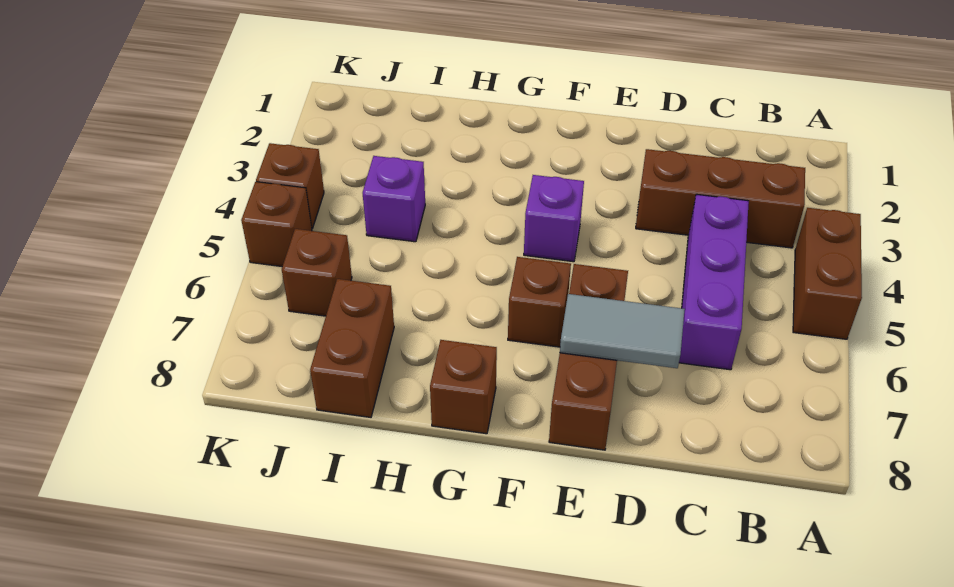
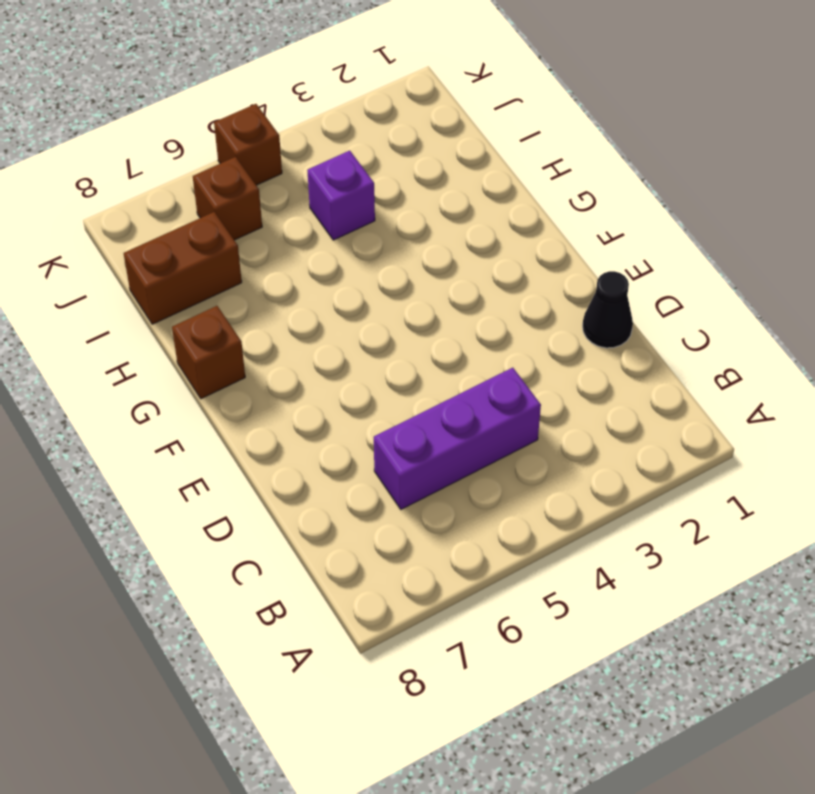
black cone D1 level 1 -> none
none -> brown brick A4:A5 level 1
none -> brown brick B3:D3 level 1
none -> brown brick E6:E8 level 1

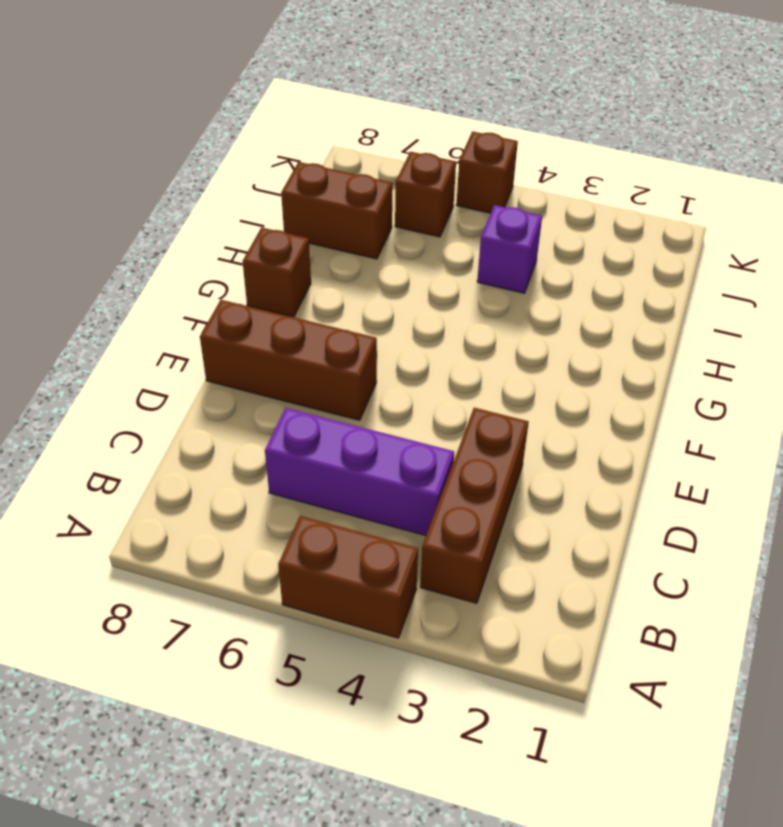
none -> purple brick F4 level 1
none -> brown brick F6 level 1
none -> brown brick K4 level 1

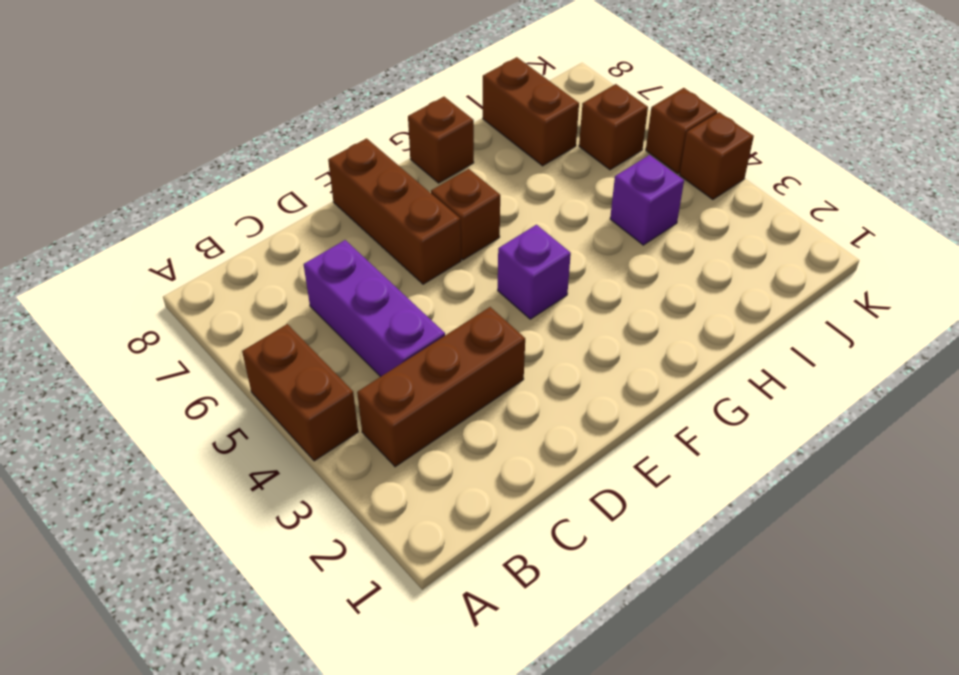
none -> grey tile D7:E7 level 2

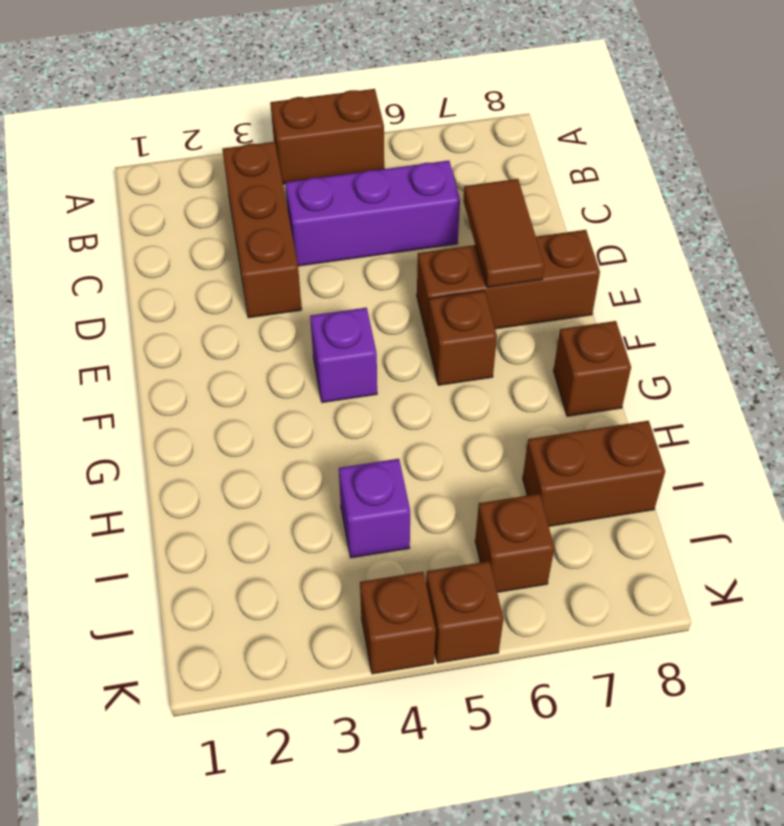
brown tile D7:E7 level 2 -> grey tile D7:E7 level 2

